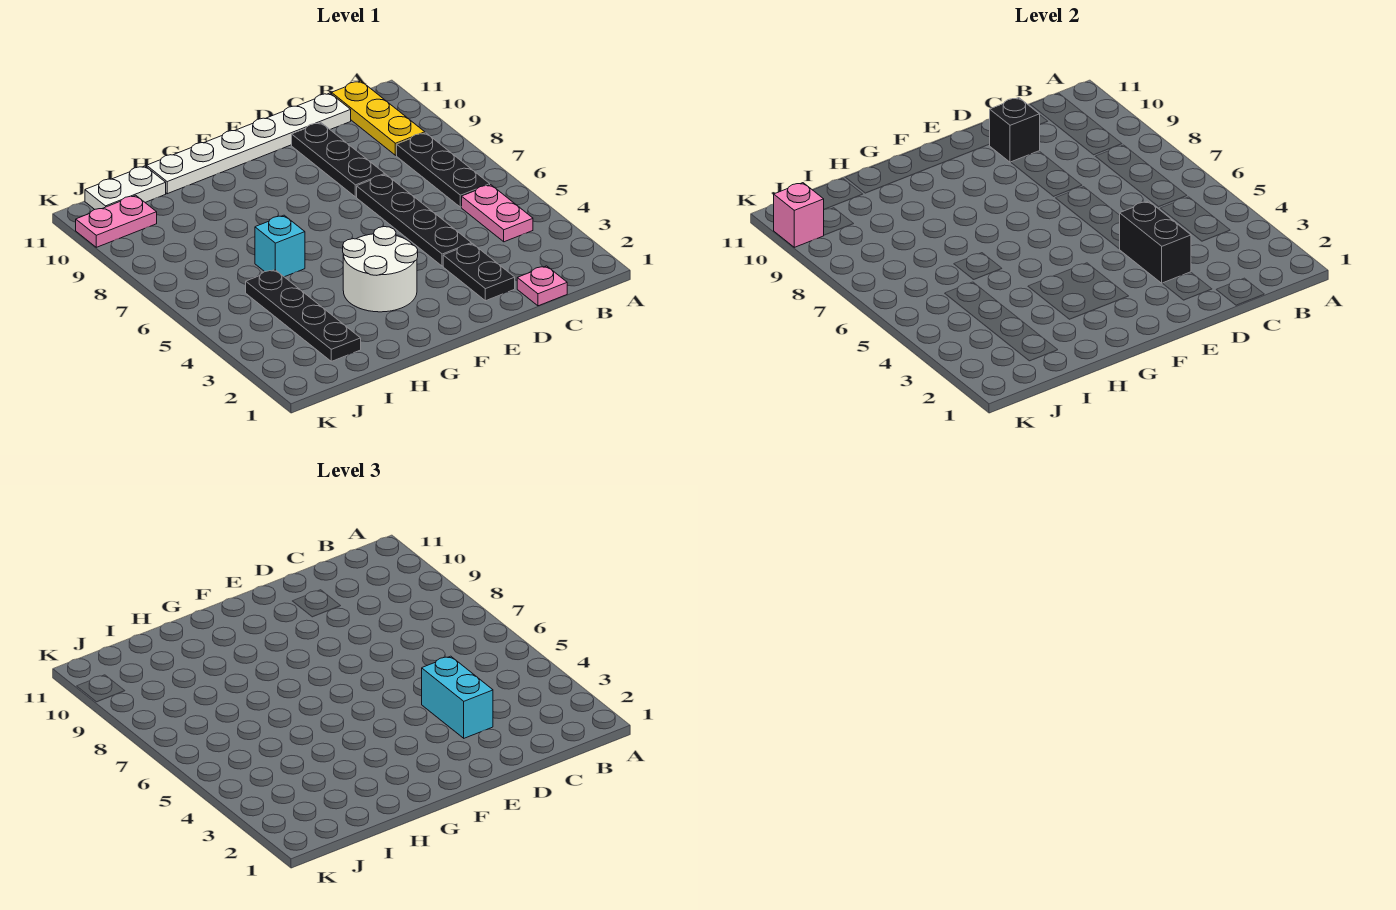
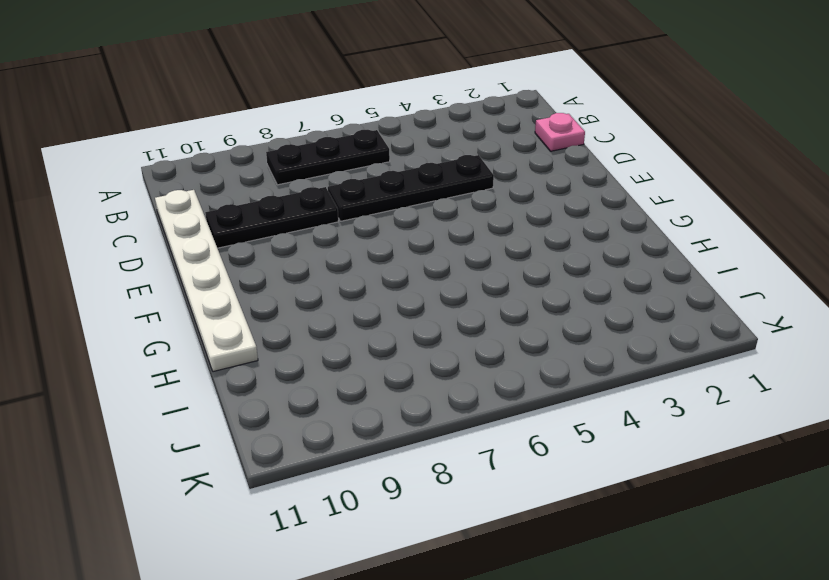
none -> pink plate B4:B5 level 1
none -> yellow plate B9:B11 level 1
none -> black plate D2:D3 level 1

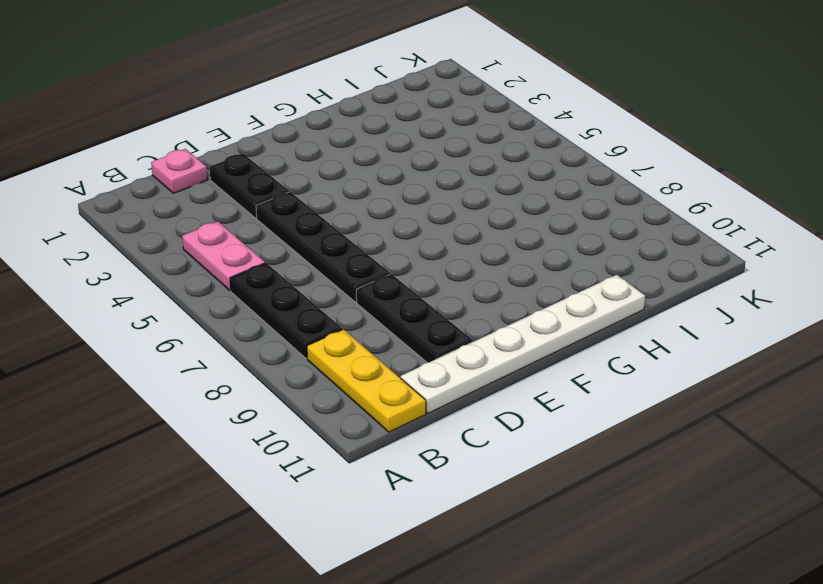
none -> white round brick F3:G4 level 1
none -> cyan brick H6 level 1
none -> black plate I2:I5 level 1

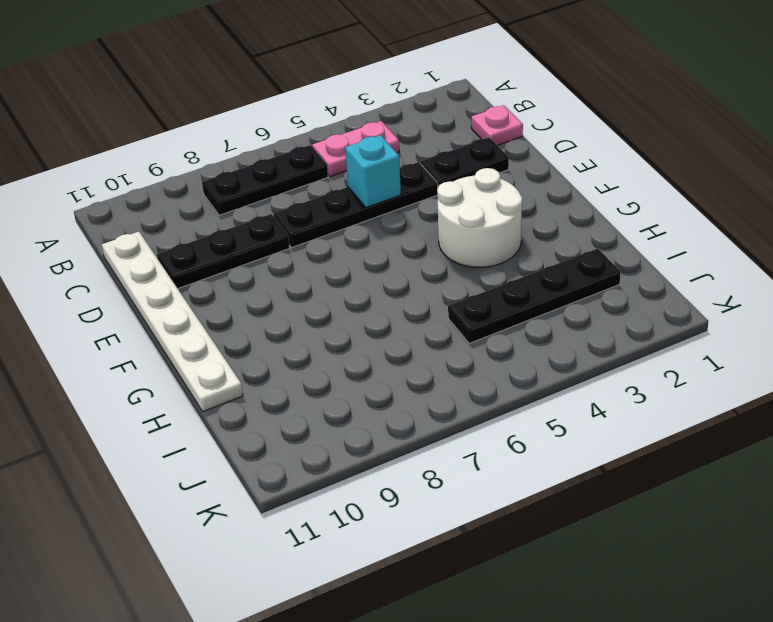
cyan brick D5 level 2 -> cyan brick H6 level 1
none -> yellow plate B9:B11 level 1
none -> white plate I11:J11 level 1
none -> pink plate J10:K10 level 1

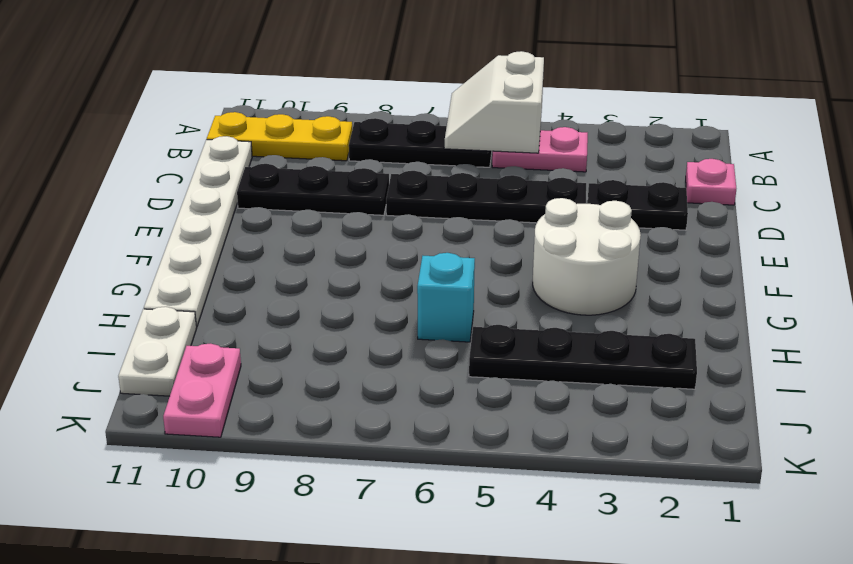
white slope A5:B6 level 2 top 5 -> none
none -> black brick D3:D4 level 2
none -> black brick D10 level 2
none -> pink brick K10 level 2

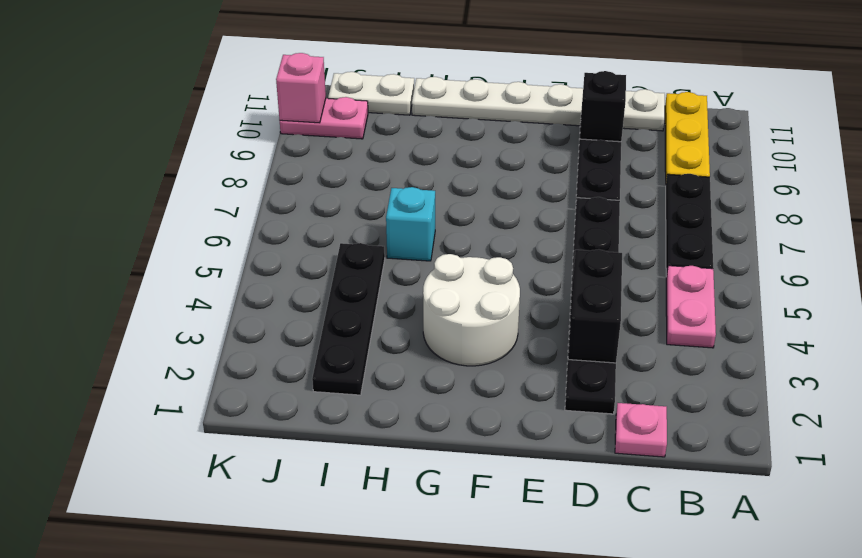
none -> cyan brick D3:D4 level 3

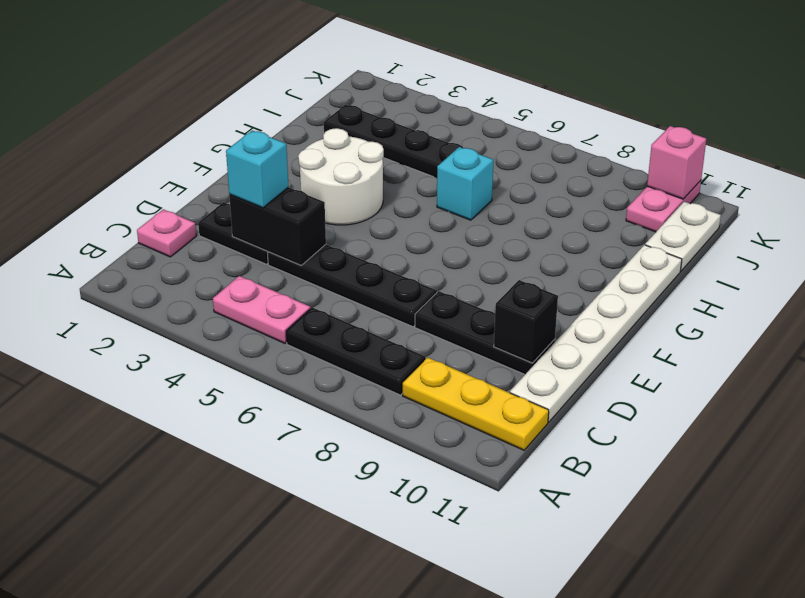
cyan brick D3 level 3 -> cyan brick D3:D4 level 3

